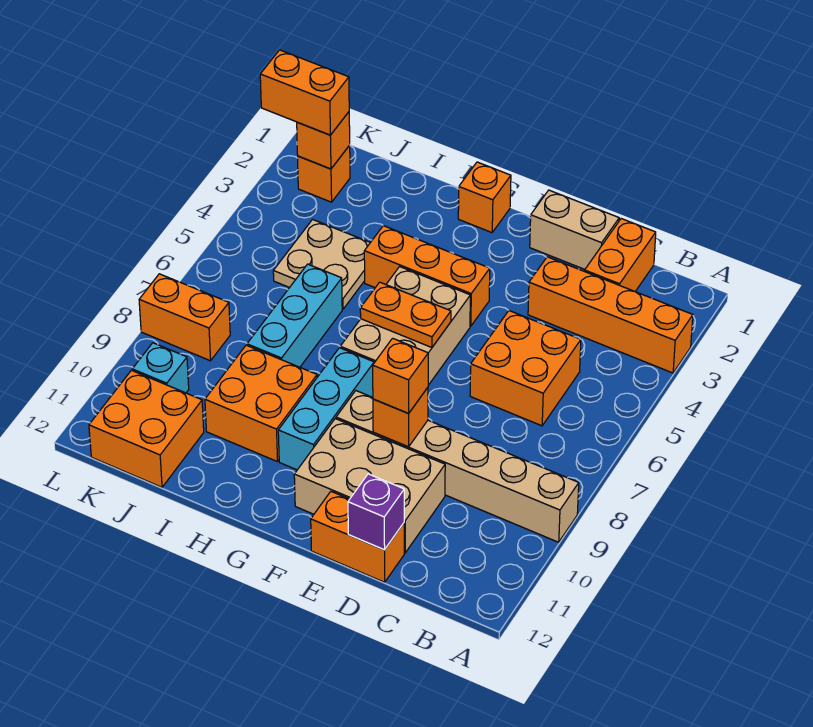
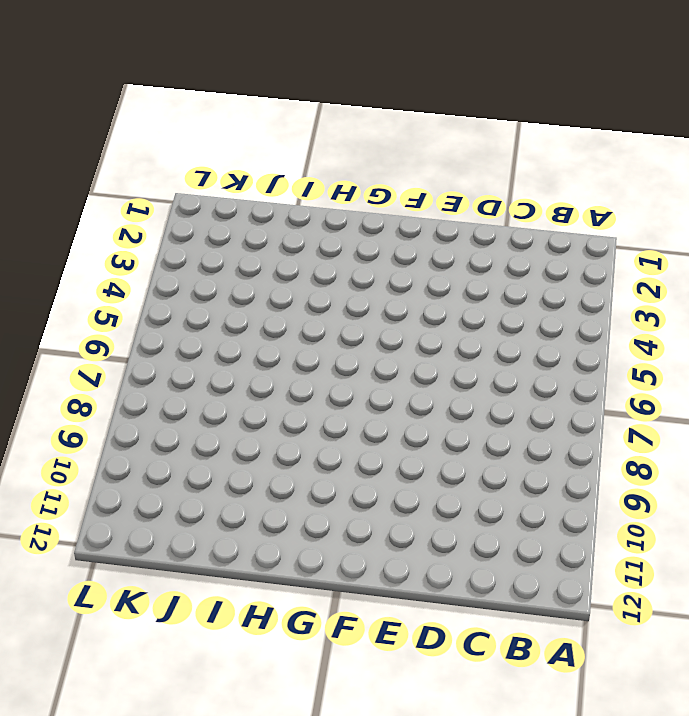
none -> orange brick A3:D3 level 1
none -> tan brick A9:F9 level 1
none -> orange brick C1:C2 level 1

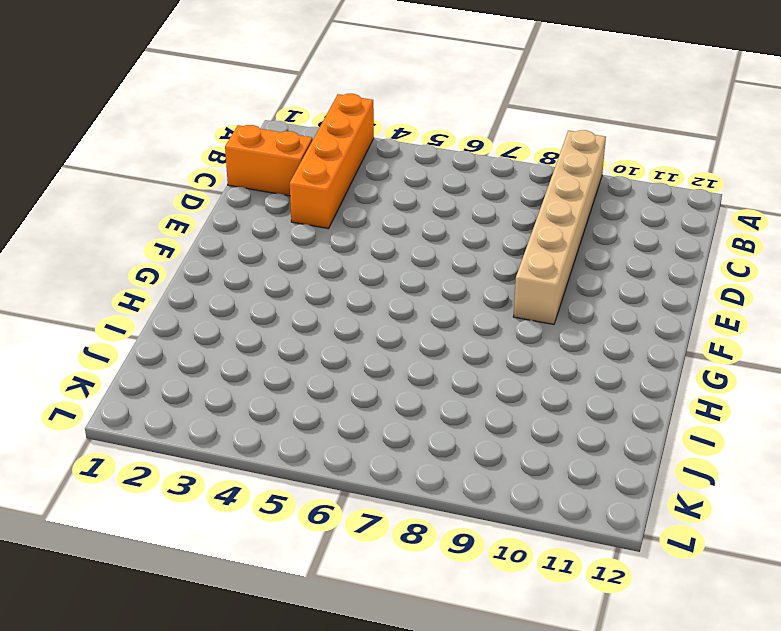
none -> orange brick C5:D6 level 1
none -> tan brick D1:E1 level 1
none -> tan brick D10:F11 level 1

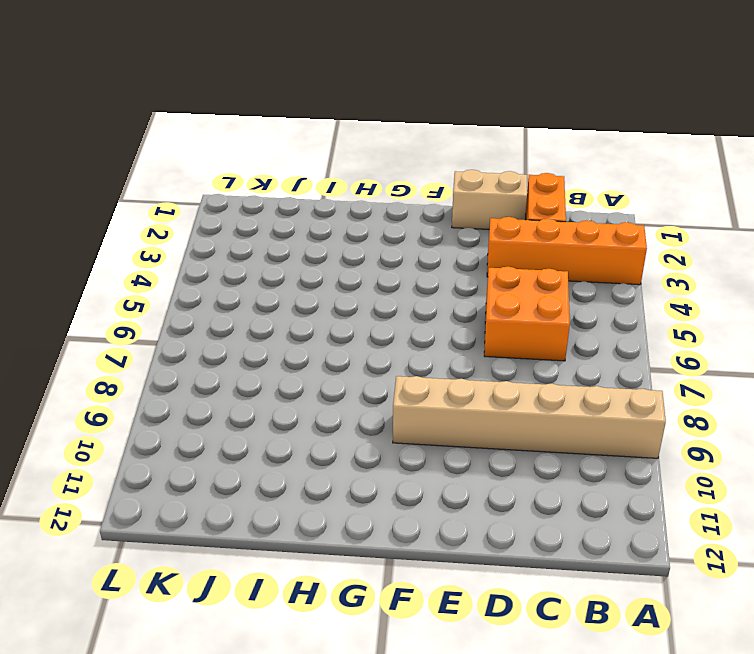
none -> tan brick D10:F11 level 1
none -> orange brick D12:E12 level 1
none -> orange brick F4:H4 level 1

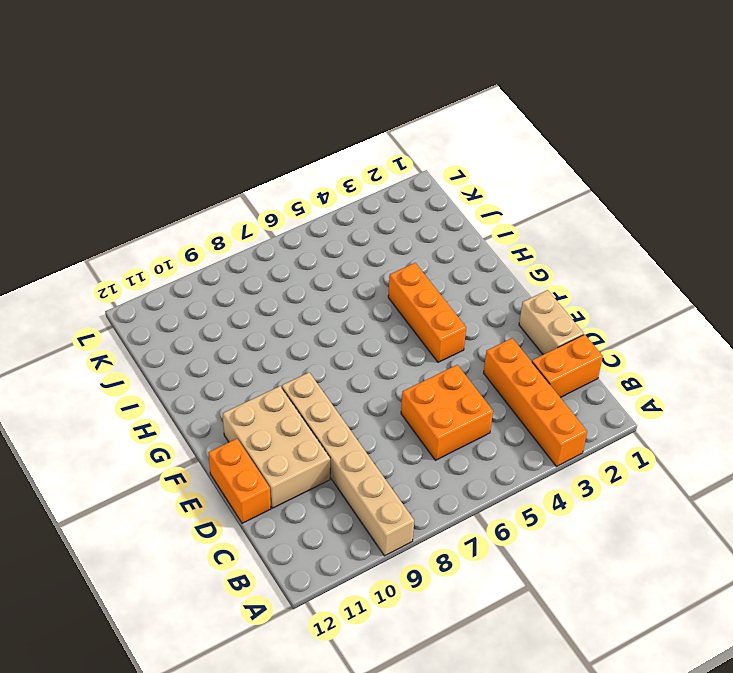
none -> tan brick F5:G7 level 1
none -> orange brick G1 level 1
none -> cyan brick G8:G10 level 1

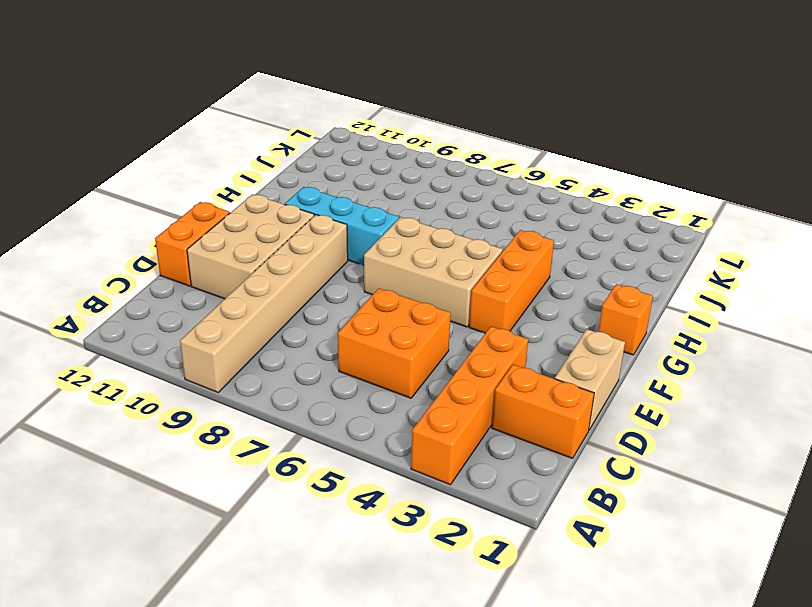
none -> orange brick H9:I10 level 1
none -> tan plate I4:J5 level 1
none -> cyan brick I6:I8 level 1

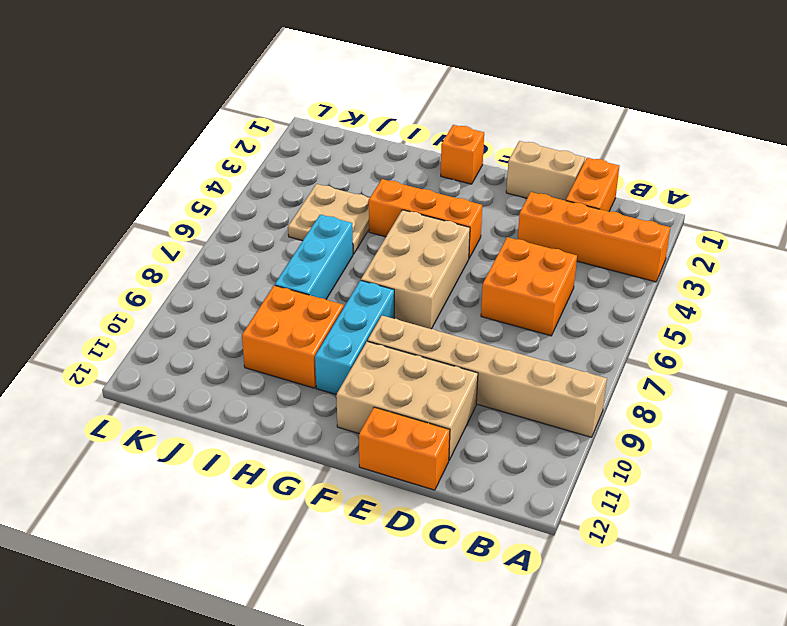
none -> orange brick J11:K12 level 1
none -> orange brick K2 level 1
none -> orange brick K8:L8 level 1

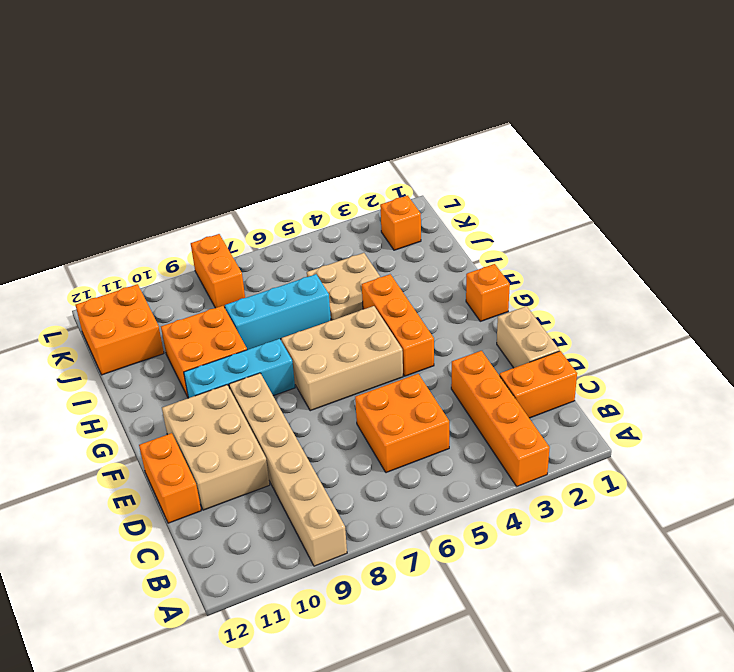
none -> cyan brick K10 level 1
none -> purple brick D12 level 2
none -> orange brick E9 level 2

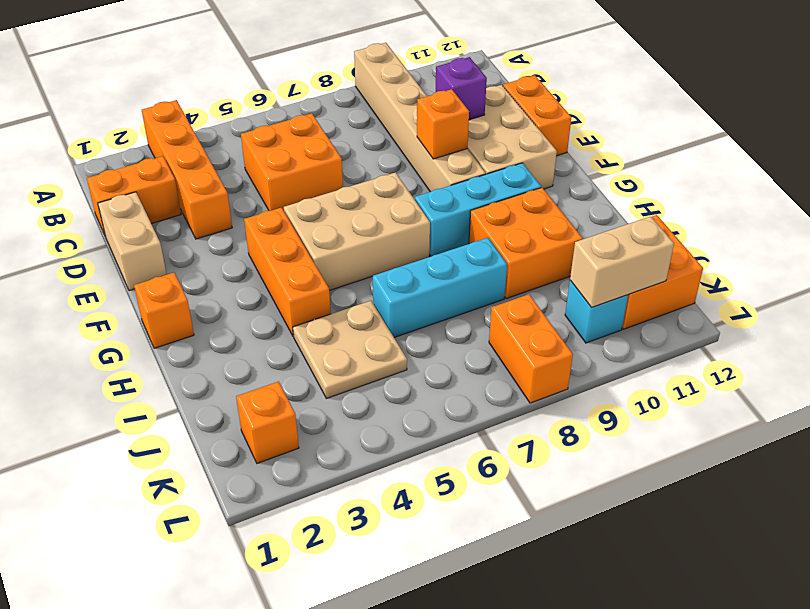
purple brick D10 level 2 -> purple brick D12 level 2
tan brick K10:K11 level 2 -> none
none -> orange plate F6:G6 level 2
none -> orange brick K2 level 2
none -> orange brick E9 level 3

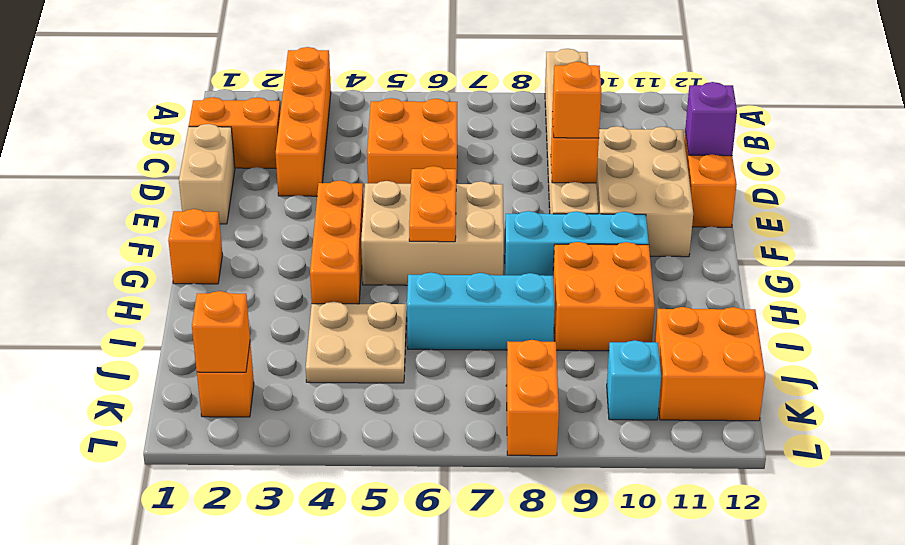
none -> orange brick K2:L2 level 3

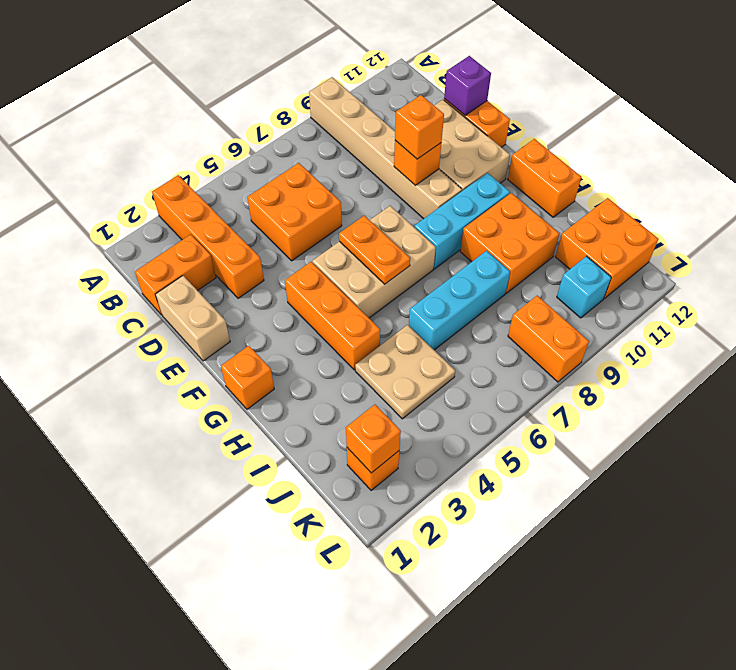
orange brick G12:H12 level 1 -> orange brick K2:L2 level 3

